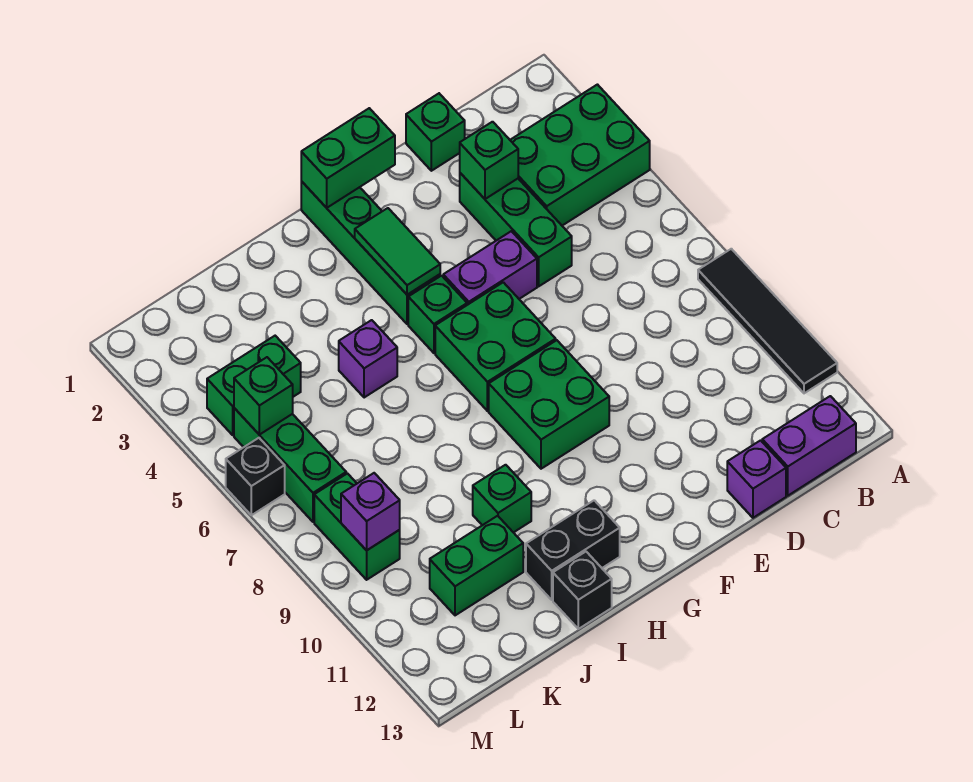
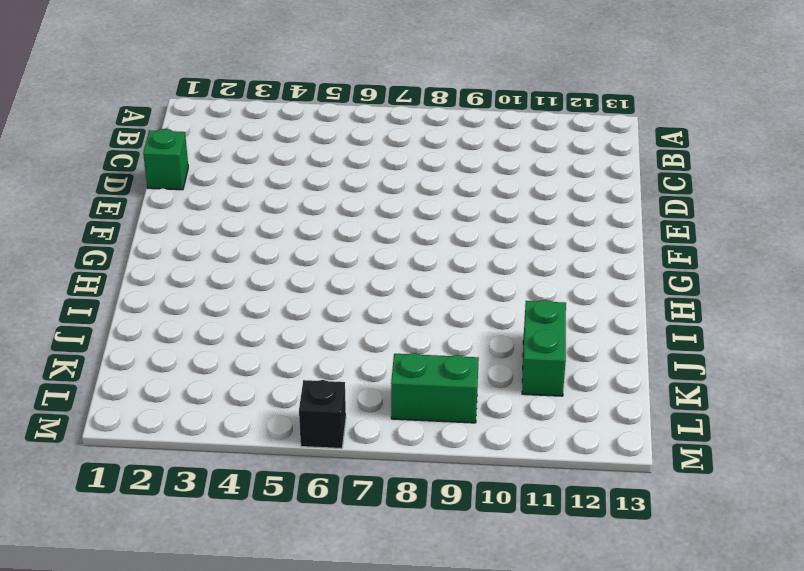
none -> green brick A3:C4 level 1
none -> black tile A8:A11 level 1
none -> purple brick B13:C13 level 1

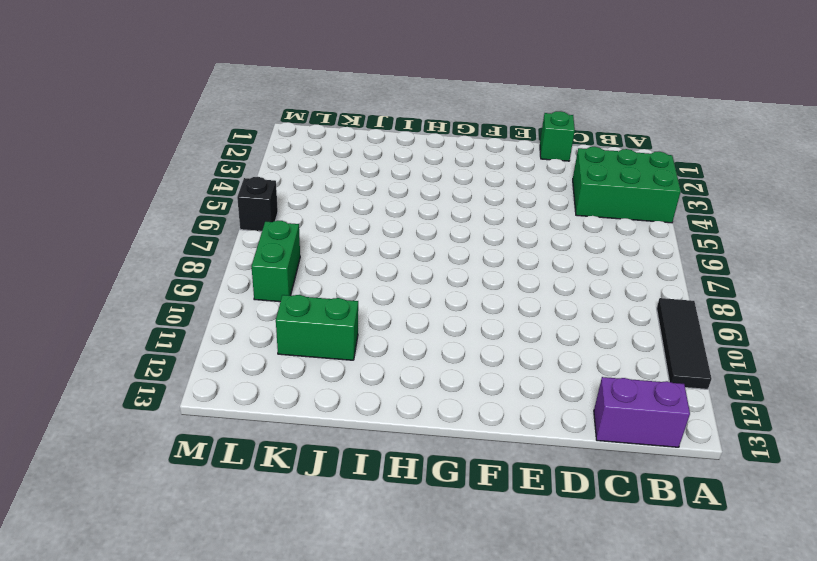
black tile A9:A11 level 1 -> black tile A8:A11 level 1
none -> green brick D3:D5 level 1
none -> purple brick D13 level 1
none -> purple brick E5:F5 level 1

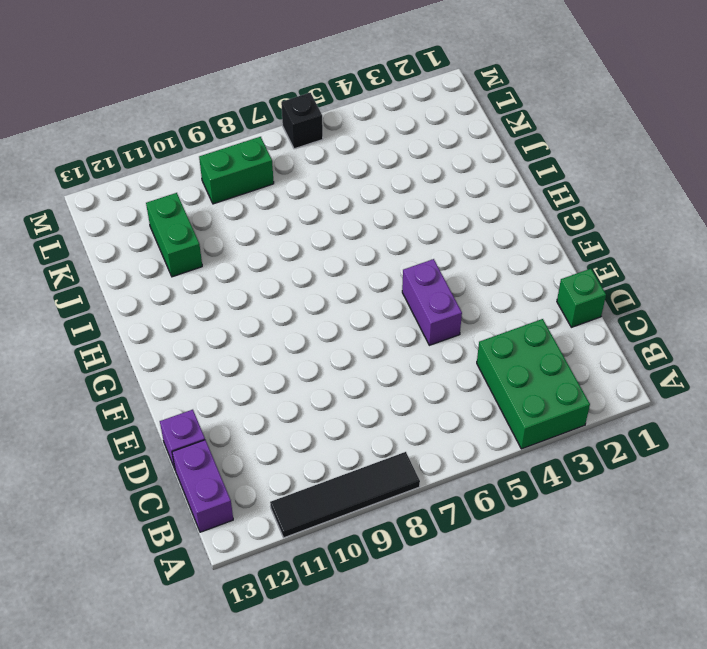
none -> green brick D3:D5 level 1
none -> green brick F6:G7 level 1
none -> green brick F8:G9 level 1

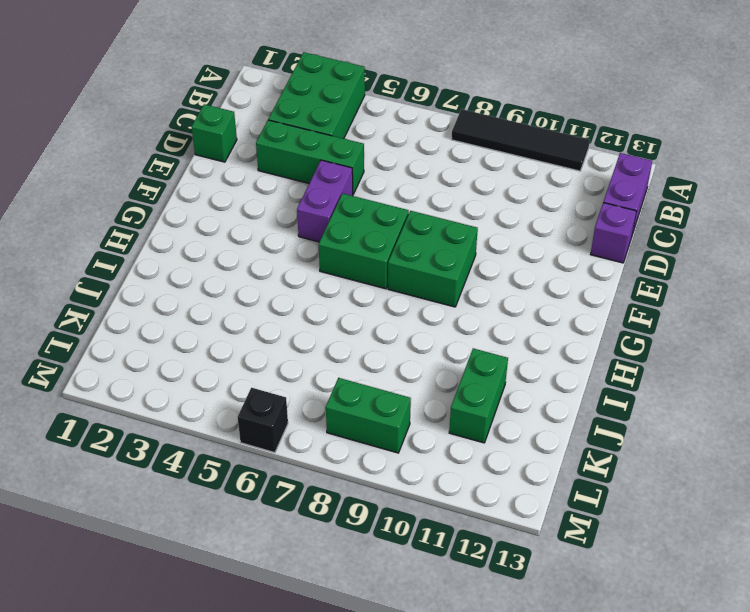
none -> green brick G1:G4 level 1
none -> green brick G5 level 1
none -> black brick H12:I12 level 1

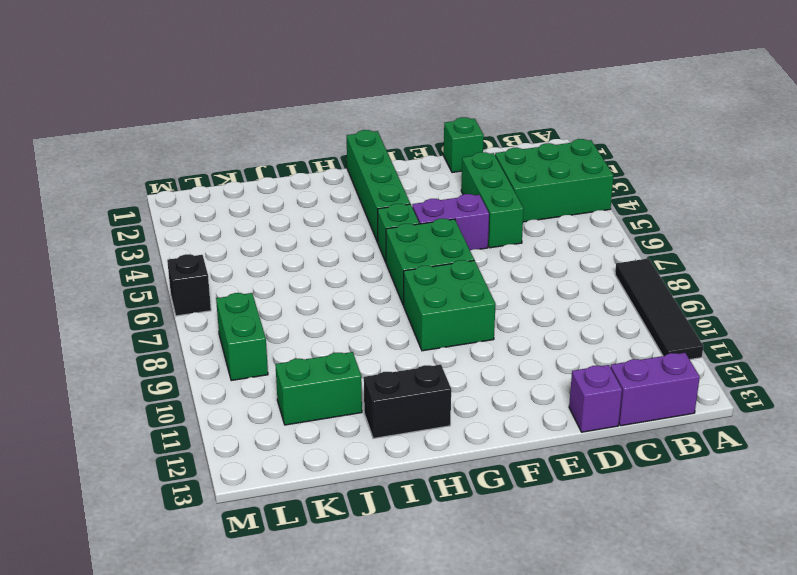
none -> purple brick I5 level 1
none -> green brick I10 level 1
none -> black brick I13 level 1

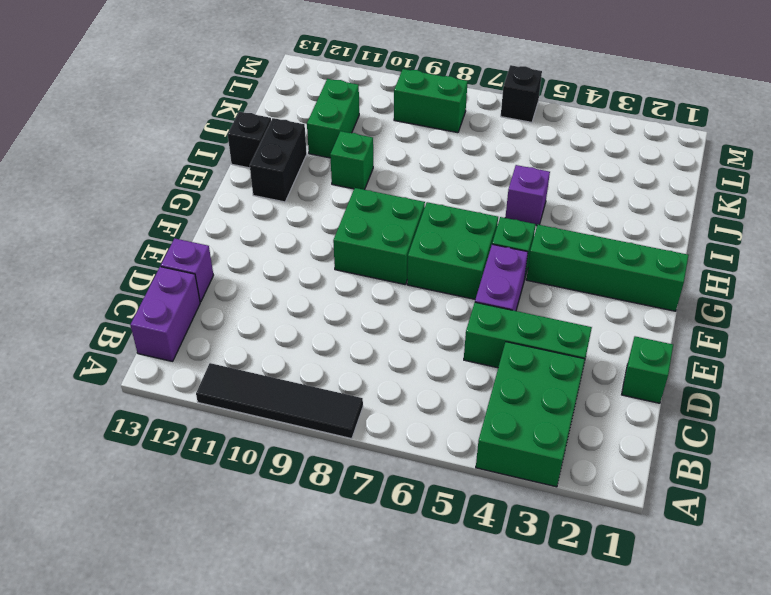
none -> green brick K4:L4 level 1
none -> green brick L5:L7 level 1
none -> green brick D3 level 2

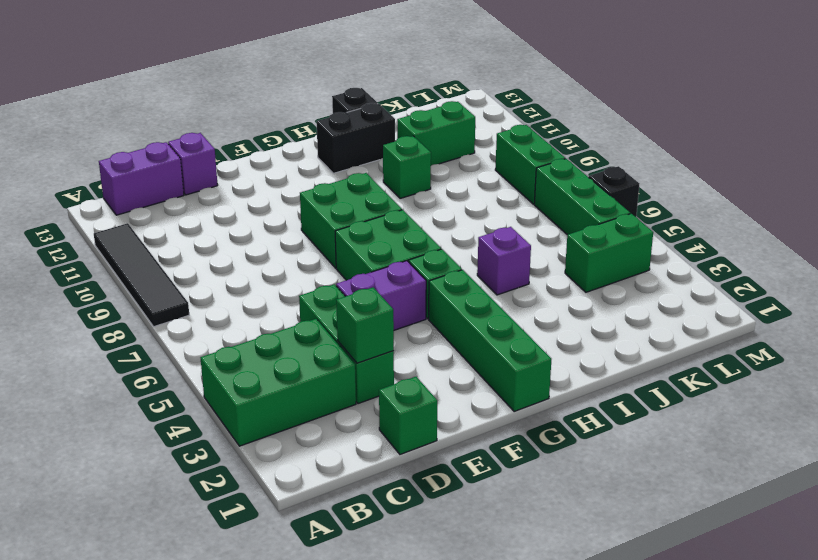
none -> green brick F1:G1 level 2
none -> green tile G3:G4 level 2
none -> green brick L5 level 2

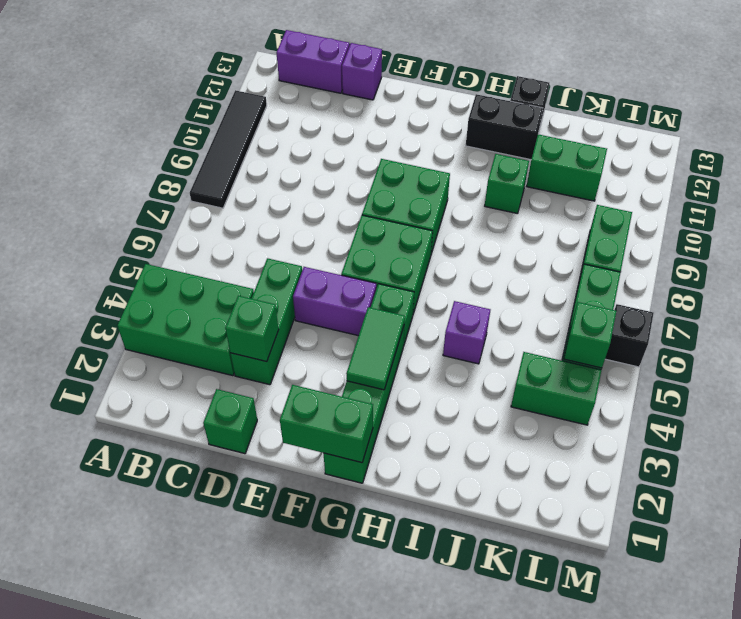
none -> purple brick L9 level 2

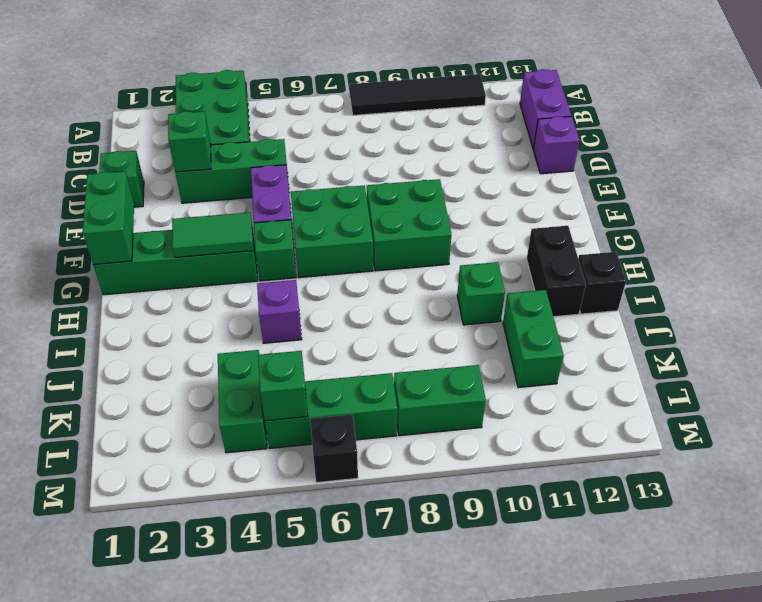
none -> purple brick L9 level 2

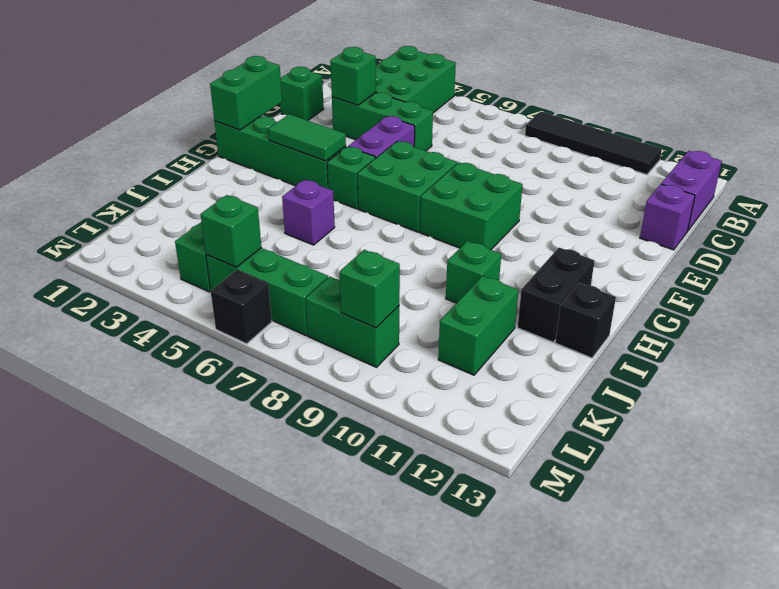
green brick L9 level 2 -> purple brick L9 level 2

